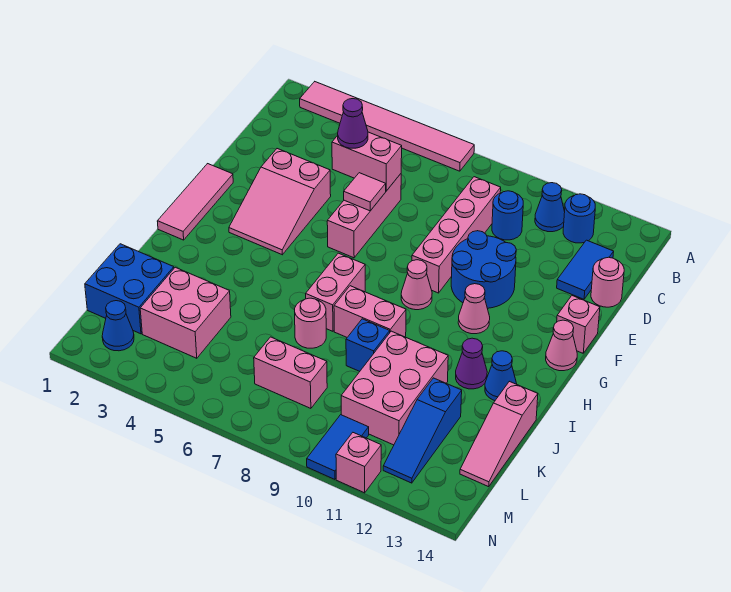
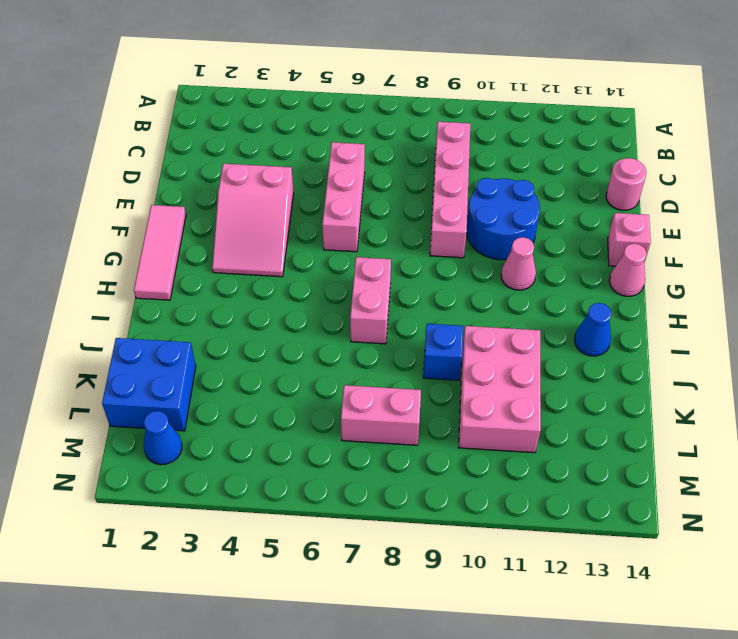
none -> pink tile A2:A7 level 1
none -> blue cone B11 level 1
none -> blue round brick B12 level 1
none -> blue round brick C10 level 1

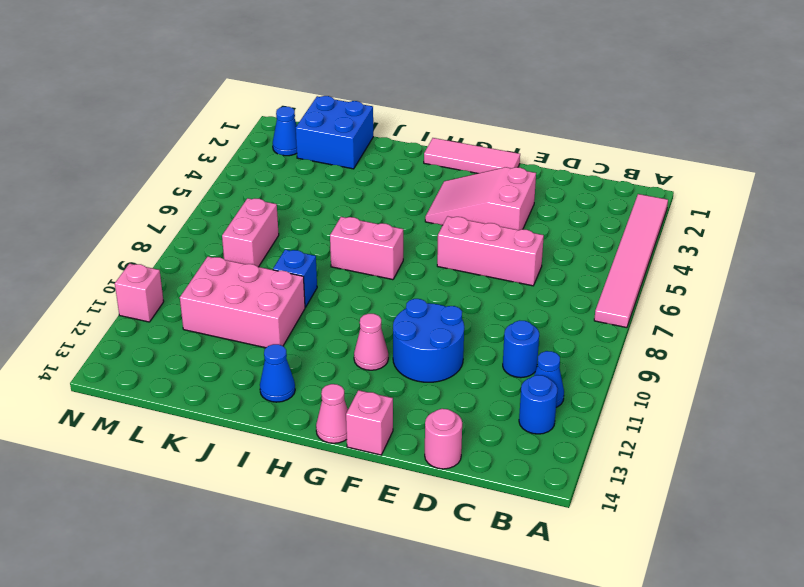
none -> pink brick C9:F9 level 1
none -> blue tile C13:D13 level 1
none -> pink cone G9 level 1
none -> pink brick I8:I9 level 1

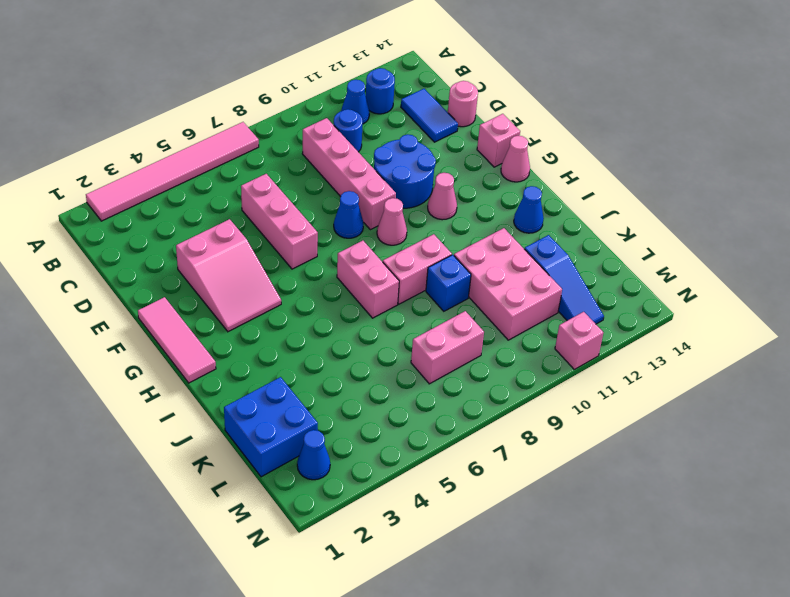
blue cone F8 level 1 -> none
none -> purple cone I12 level 1
none -> pink round brick J7 level 1
none -> pink slope J14:L14 level 1 top J
none -> pink brick K3:L4 level 1

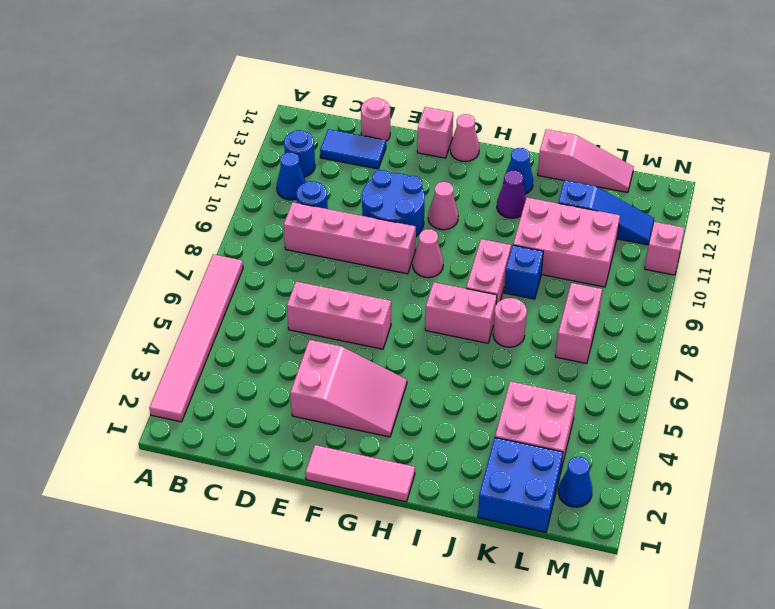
none -> blue tile M10:N10 level 1
none -> pink brick D5:D6 level 2
none -> pink tile E6 level 2
none -> purple cone D5 level 3

